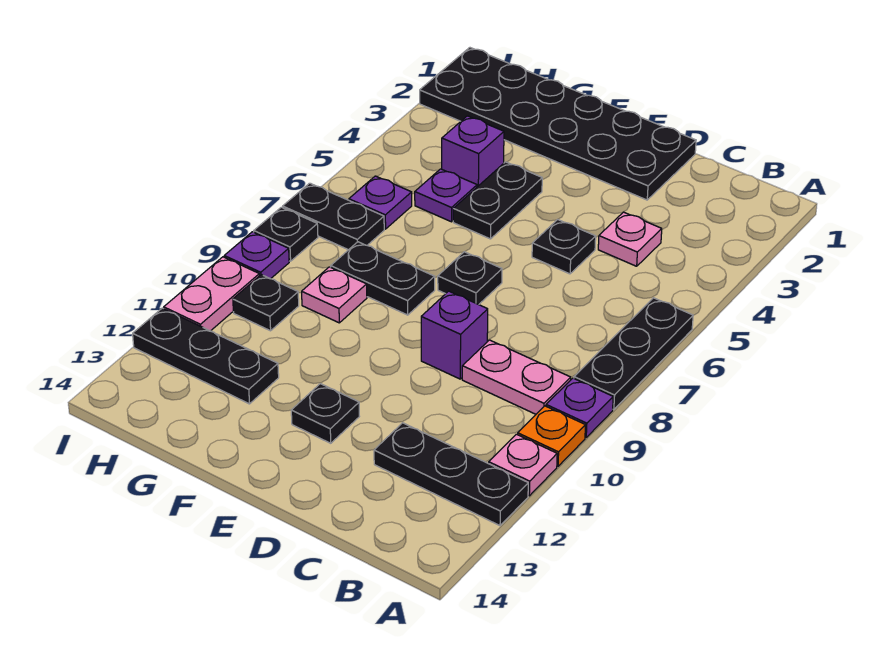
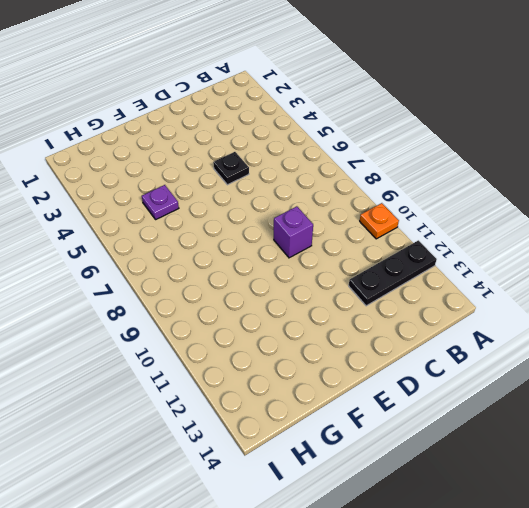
none -> black plate A6:A8 level 1
none -> purple plate A9 level 1
none -> pink plate A11 level 1

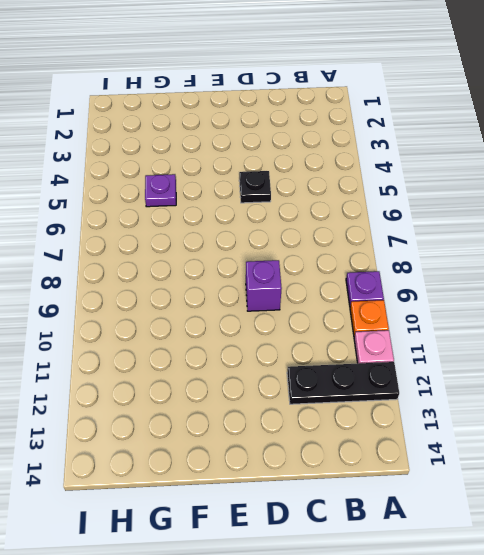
none -> black plate A6:A8 level 1
none -> pink plate B9:C9 level 1
none -> pink plate C4 level 1

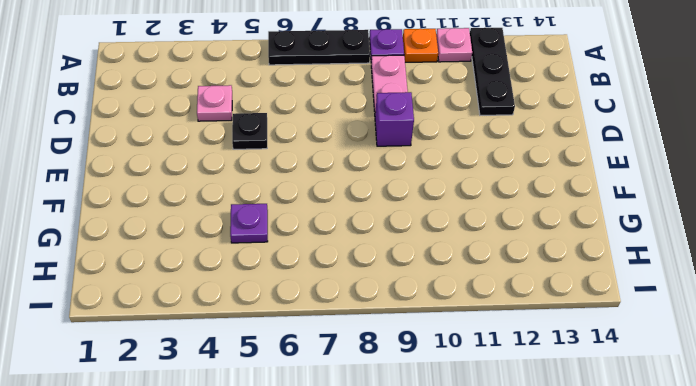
none -> black plate D1:I2 level 1
none -> black plate E7 level 1
none -> black plate E12 level 1

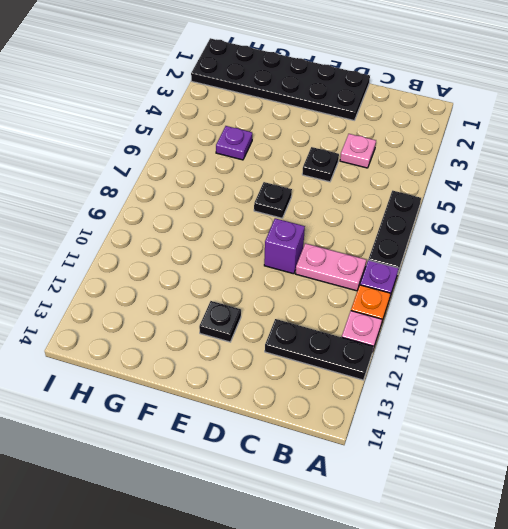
none -> black plate F4:F5 level 1
none -> black plate F8:G8 level 1
none -> purple brick G4 level 1

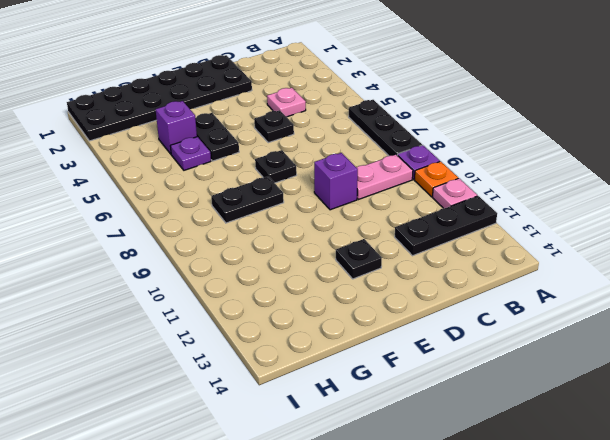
none -> pink plate G9 level 1
none -> black plate G12:I12 level 1
none -> purple plate H6 level 1

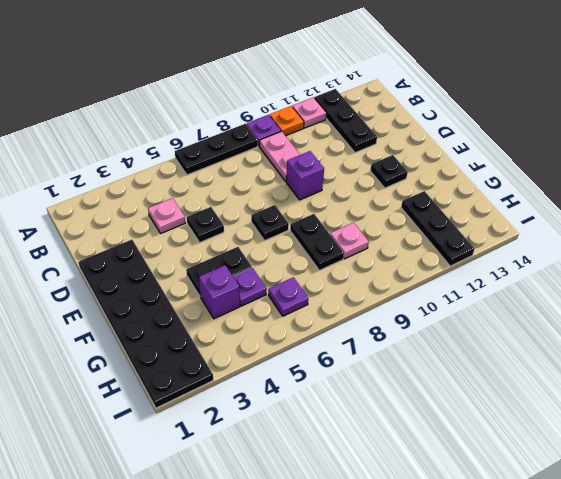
none -> black plate H7:I7 level 1
none -> black plate H10 level 1
none -> black plate I8 level 1

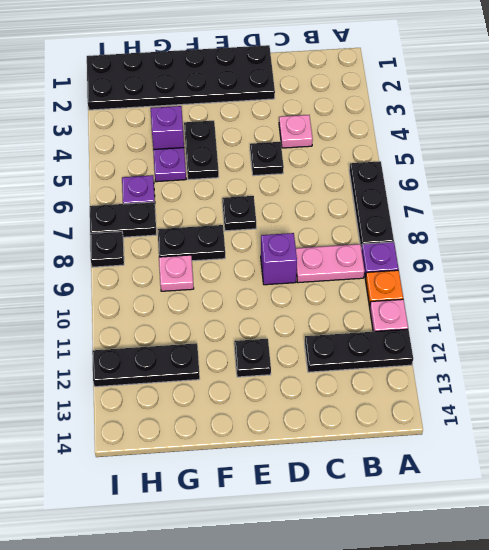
none -> black plate H10 level 1
none -> purple plate I9 level 1
none -> pink plate I10:I11 level 1

